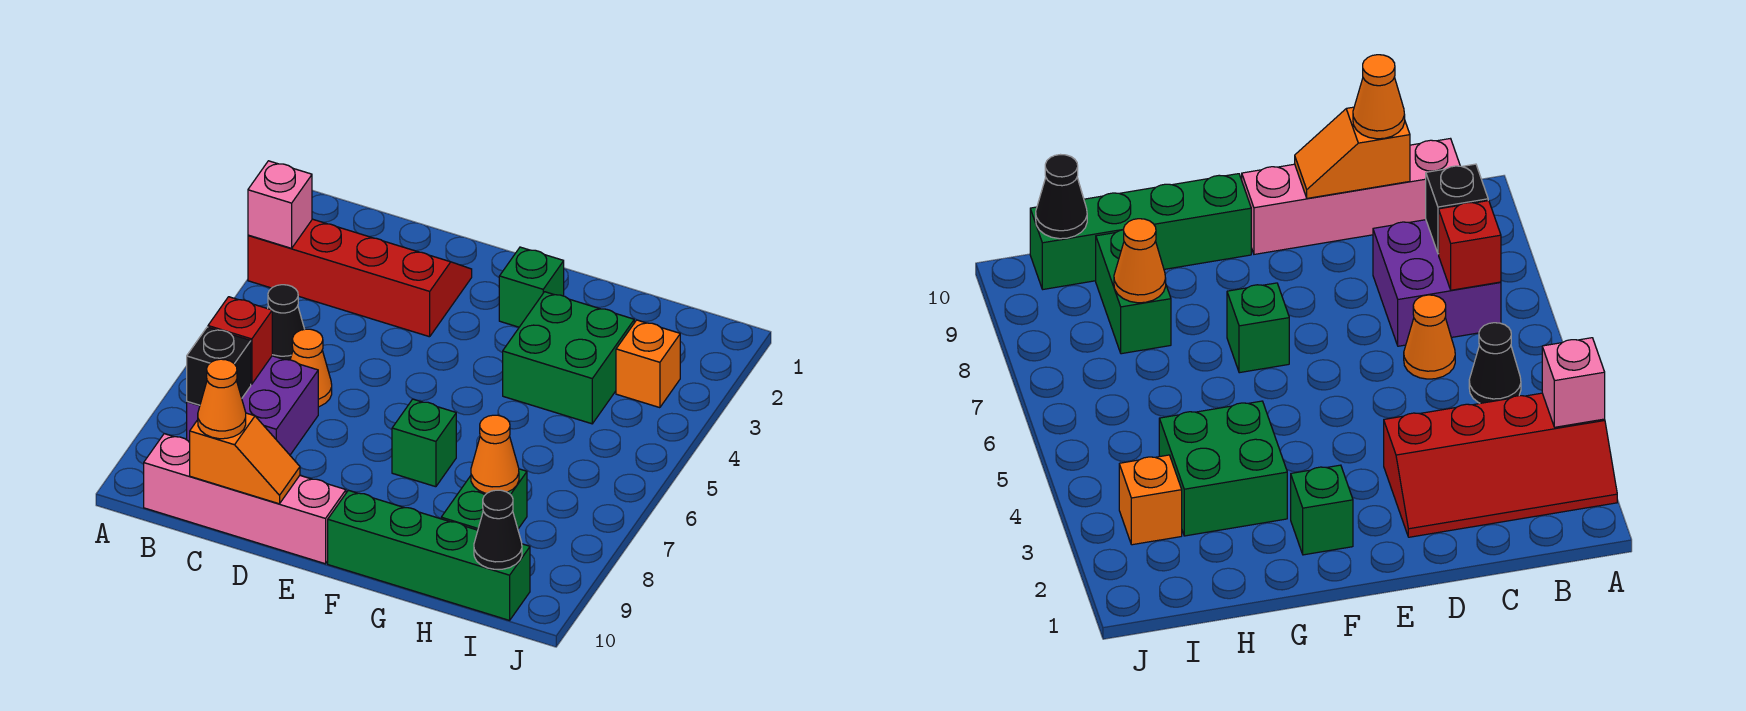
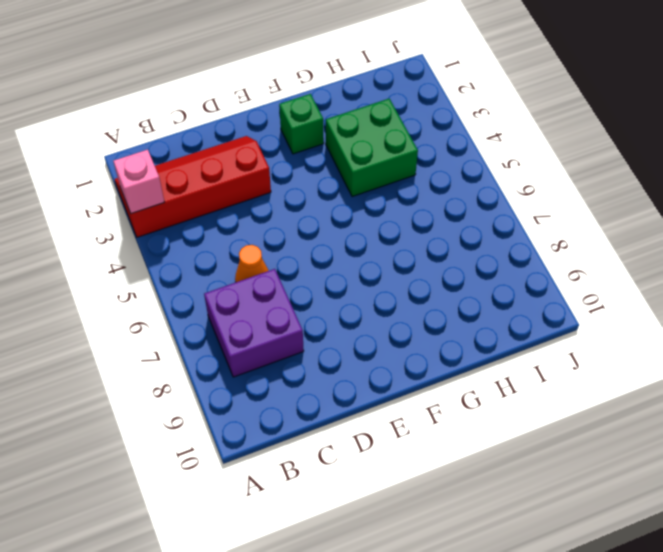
none -> black cone B5 level 1
none -> pink brick B10:E10 level 1
none -> green brick F7 level 1

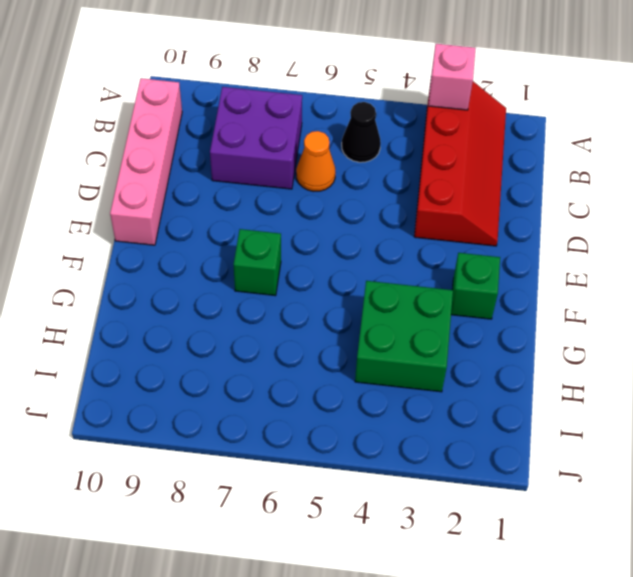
none -> green brick F10:I10 level 1
none -> green brick H8:H9 level 1
none -> orange brick I3 level 1

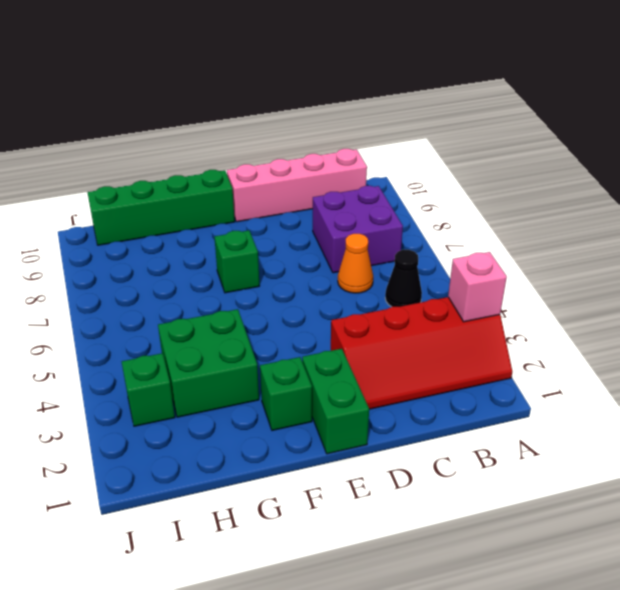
green brick E1:E2 level 1 -> green brick H8:H9 level 1
green brick I3 level 1 -> orange brick I3 level 1
none -> red brick B7 level 2
none -> black brick B8 level 2
none -> orange slope C10:D10 level 2 top C

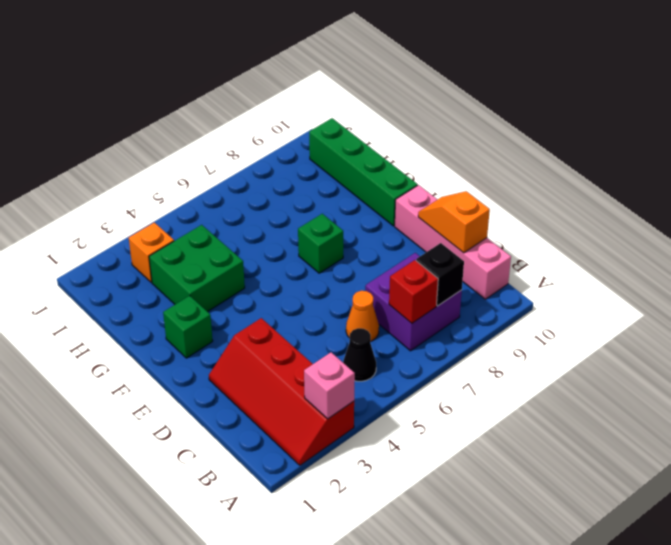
none -> green brick H8:H9 level 1
none -> orange cone H8 level 2
none -> black cone I10 level 2

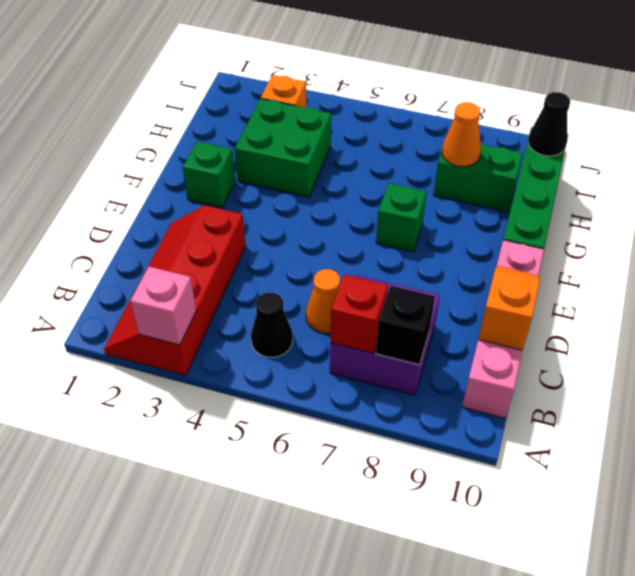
none -> orange cone C10 level 3

